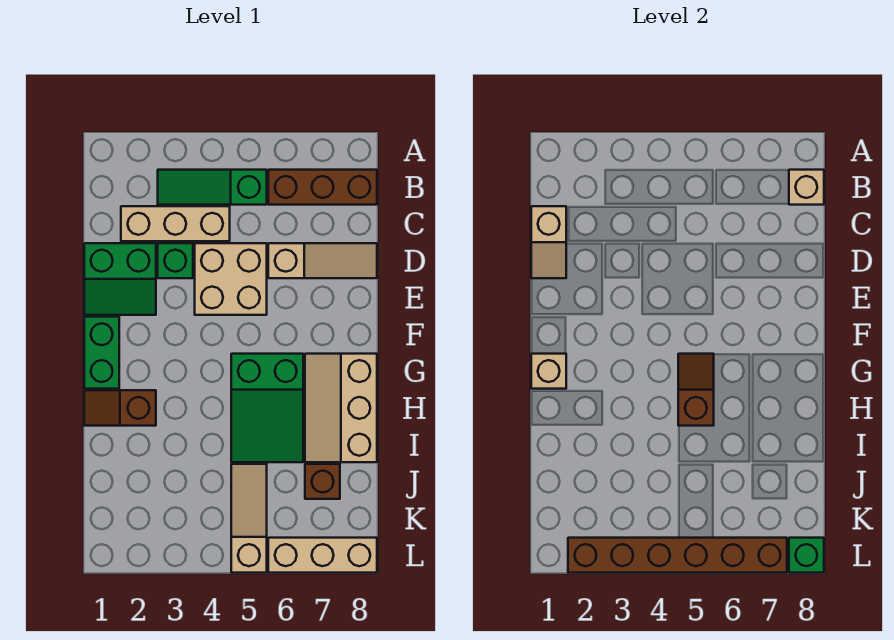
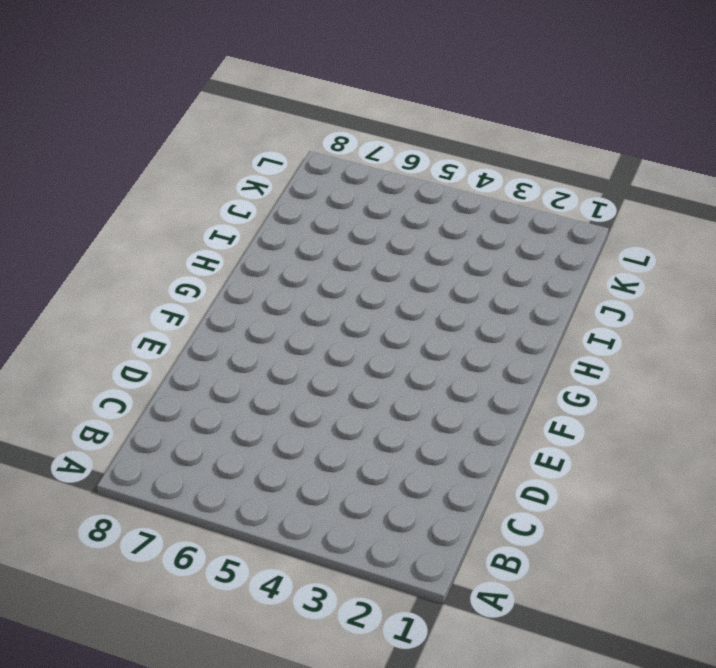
none -> green slope B3:B5 level 1 top 5
none -> brown brick B6:B8 level 1
none -> tan brick C2:C4 level 1

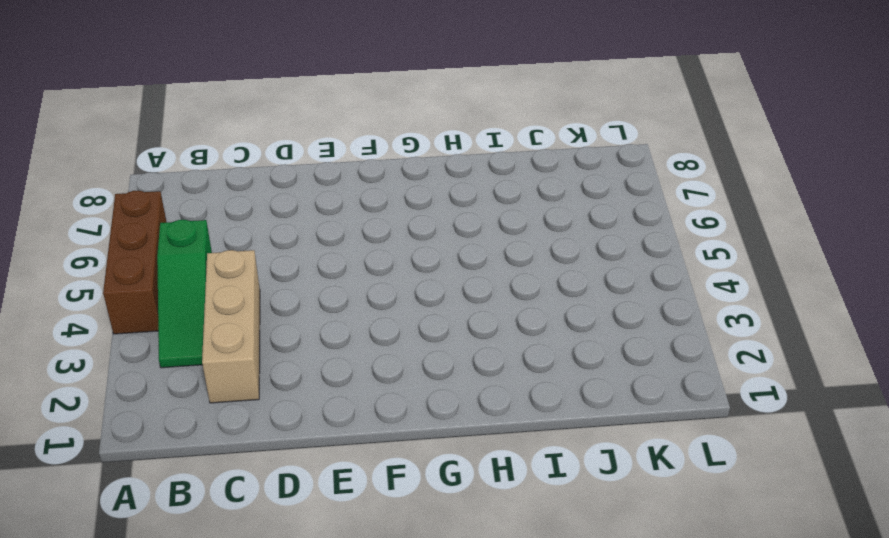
brown brick A4:A6 level 1 -> brown brick B6:B8 level 1
none -> green slope D1:E2 level 1 top D
none -> green brick D3 level 1
none -> tan brick D4:E5 level 1

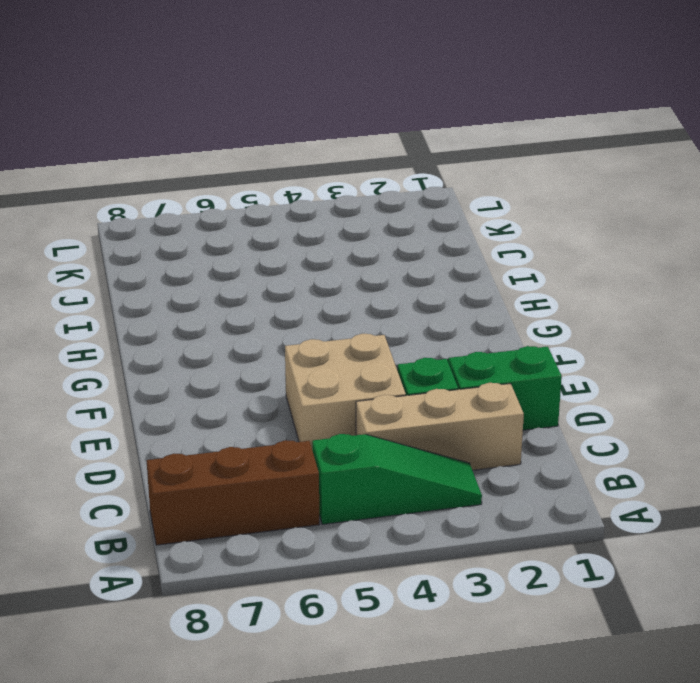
none -> tan slope D6:D8 level 1 top 6
none -> green brick F1:G1 level 1
none -> green slope G5:I6 level 1 top G

